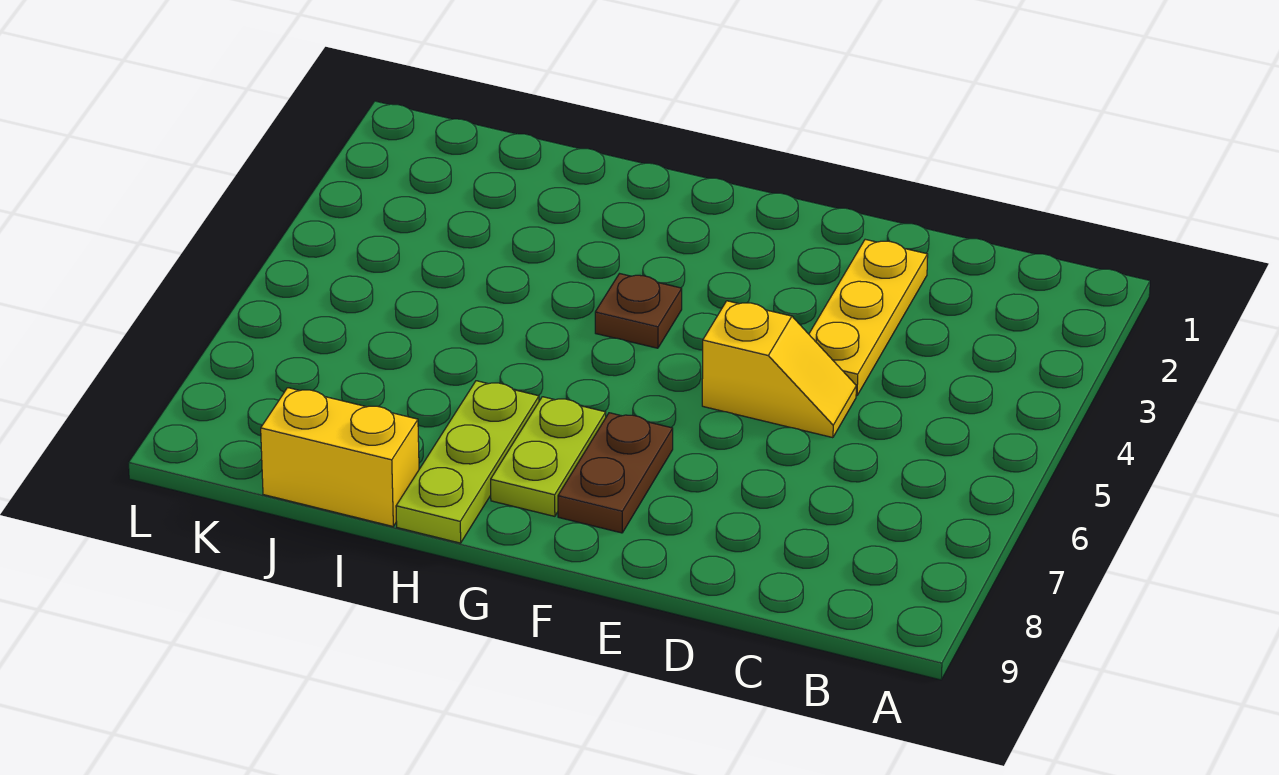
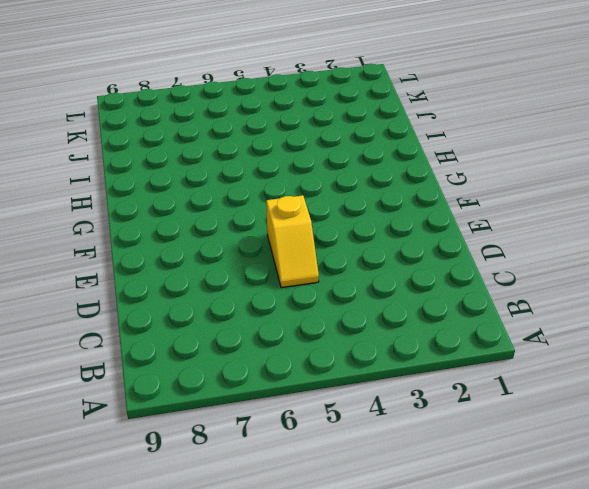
none -> yellow plate D2:D4 level 1
none -> brown plate F7:F8 level 1

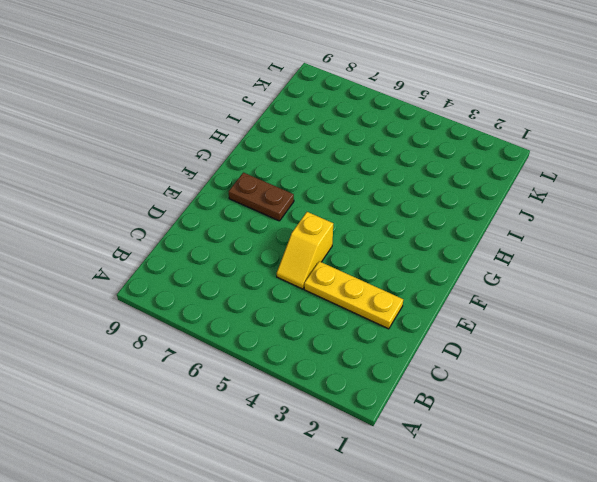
none -> brown plate G4 level 1
none -> lime plate G7:G8 level 1

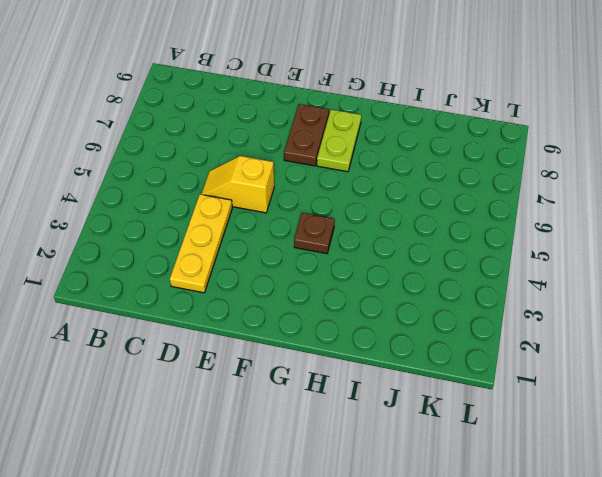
none -> lime plate H7:H9 level 1
none -> yellow brick I9:J9 level 1

